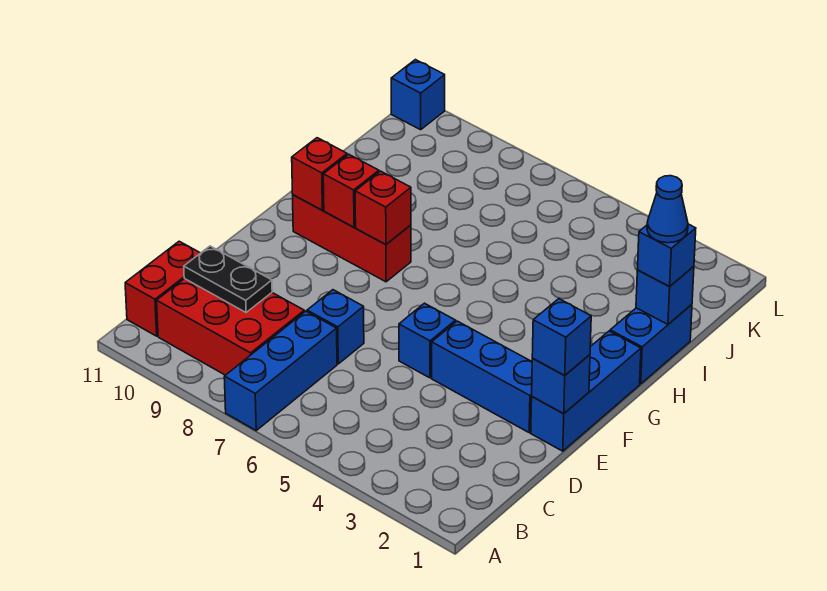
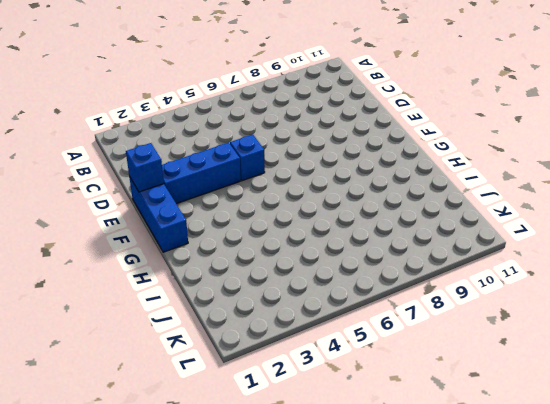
none -> blue brick A7:C7 level 1
none -> red brick B8:C10 level 1
none -> red brick B11:C11 level 1

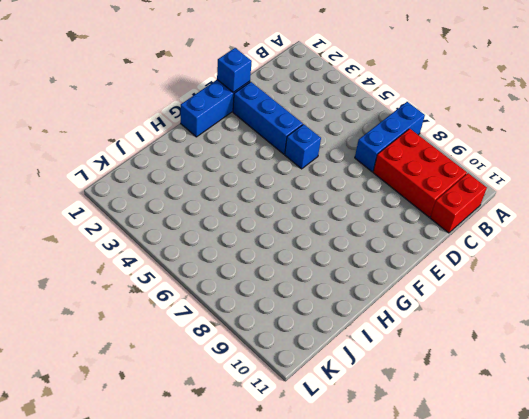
none -> blue brick D7 level 1
none -> red brick G8:G10 level 1
none -> blue brick H1:I1 level 1

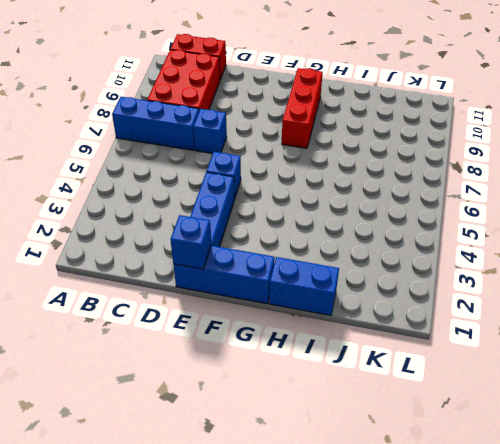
none -> blue brick L11 level 1
none -> black plate C9:C10 level 2
none -> red brick G8 level 2

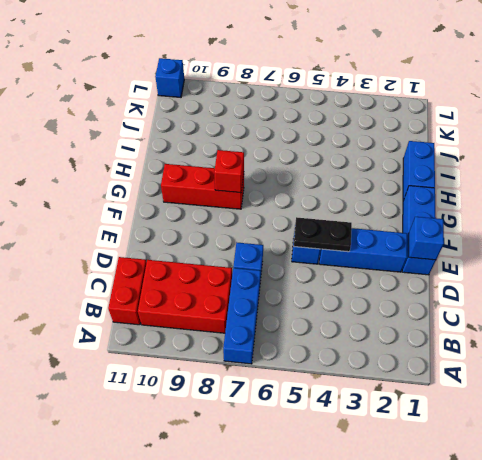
black plate E4:E5 level 2 -> black plate C9:C10 level 2
none -> red brick G9 level 2
none -> red brick G10 level 2
none -> blue brick I1 level 2

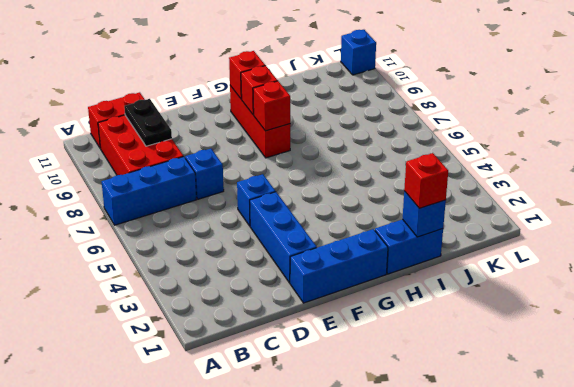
red brick I1 level 3 -> blue brick I1 level 3
none -> blue brick E1 level 2
none -> blue brick E1 level 3
none -> blue cone I1 level 4

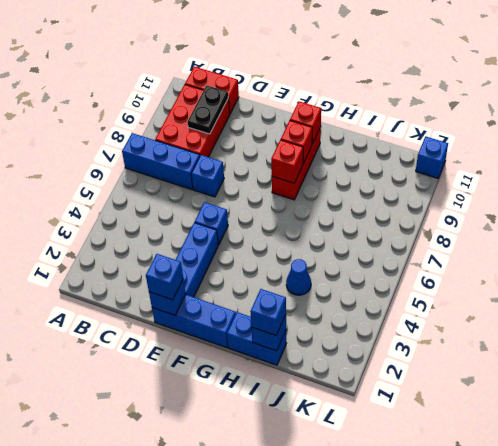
blue cone I4 level 1 -> blue cone I1 level 4

